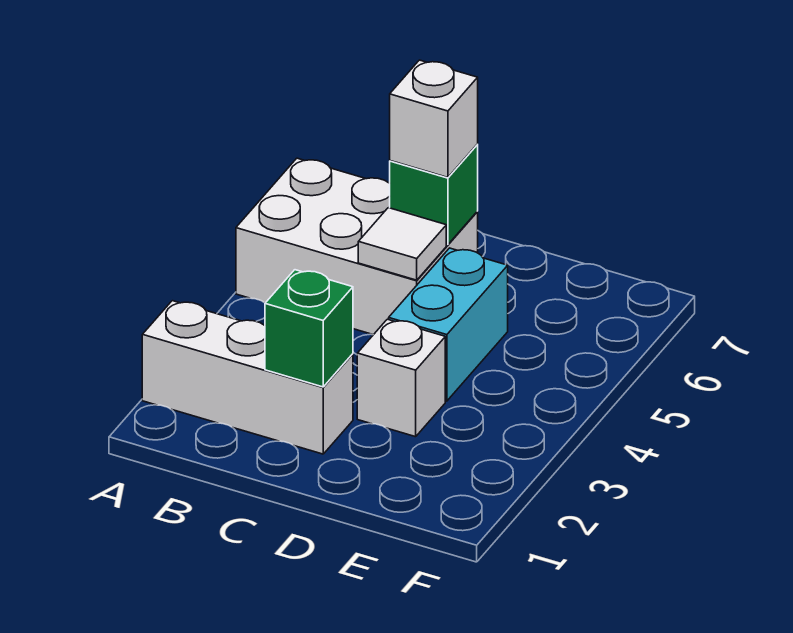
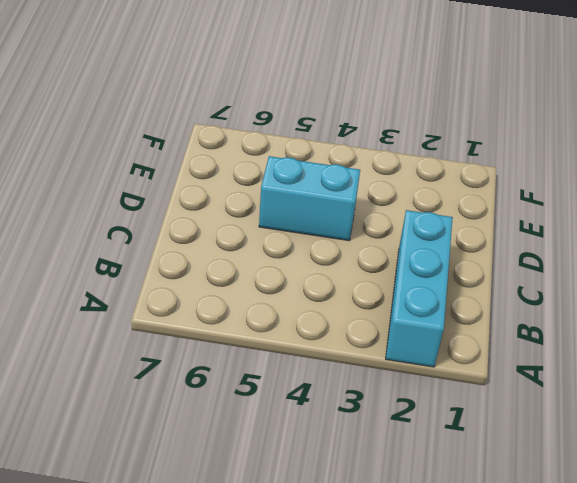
cyan brick A2:C2 level 1 -> white brick A2:C2 level 1
none -> white brick A5:C6 level 1
none -> white brick D3 level 1

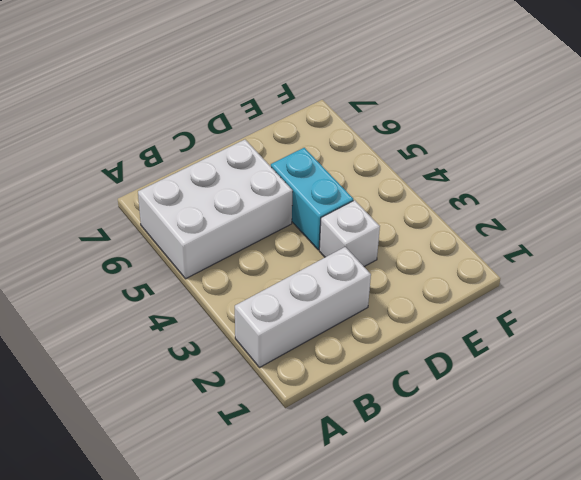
none -> green brick C2 level 2
none -> white tile C5 level 2

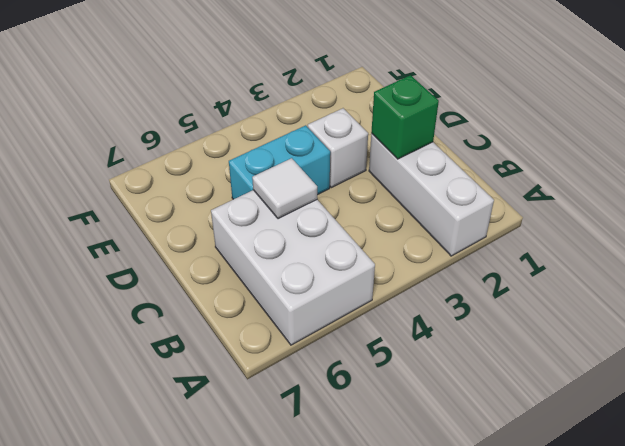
none -> green brick C6 level 2
none -> white brick C6 level 3

